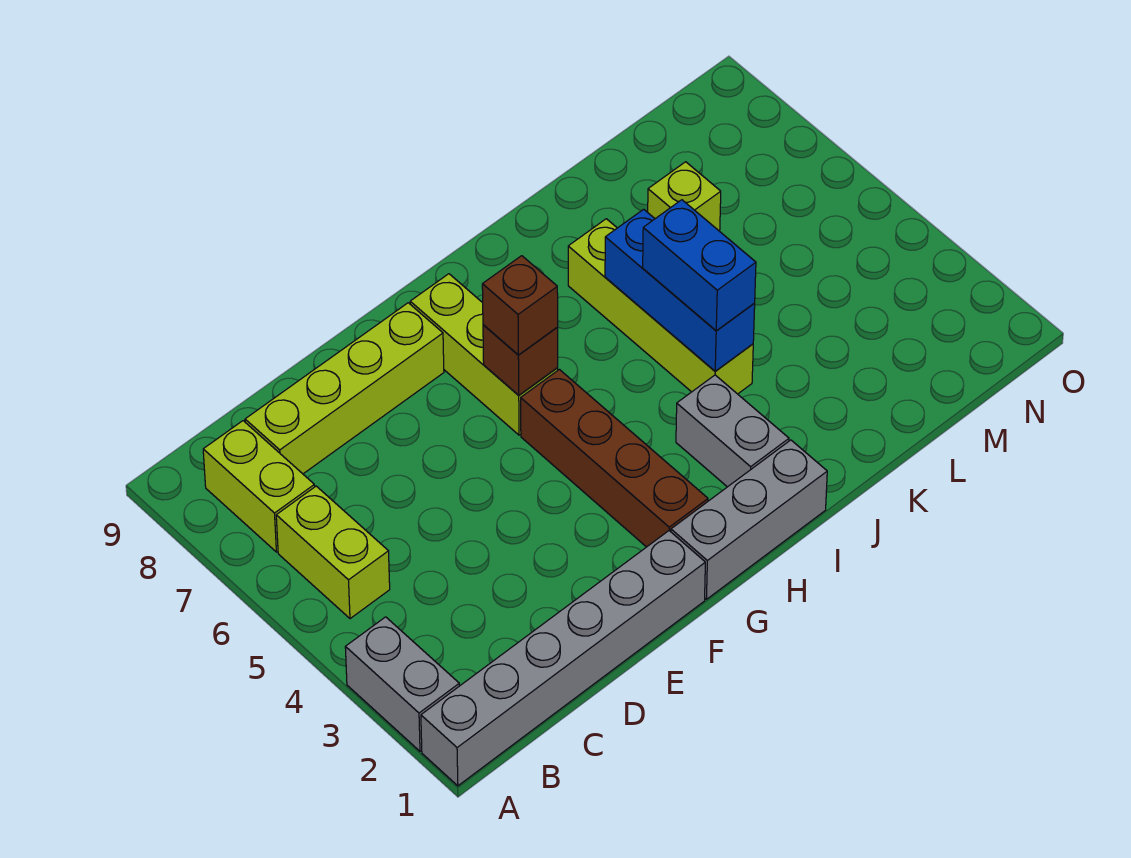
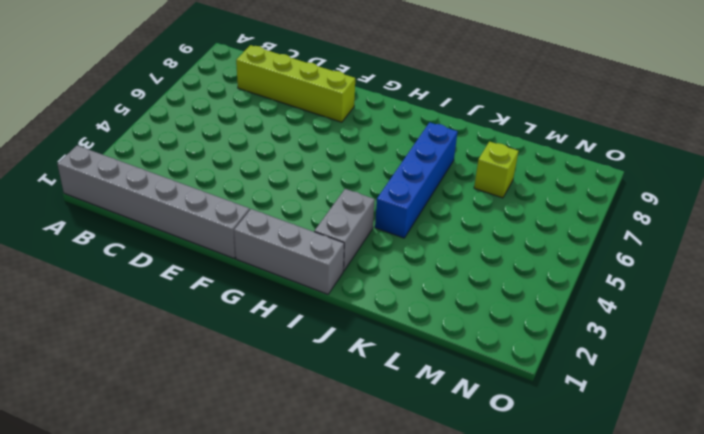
blue brick J4:J7 level 1 -> lime brick J4:J7 level 1
none -> grey brick A2:A3 level 1
none -> lime brick B5:B6 level 1
none -> lime brick B7:B8 level 1

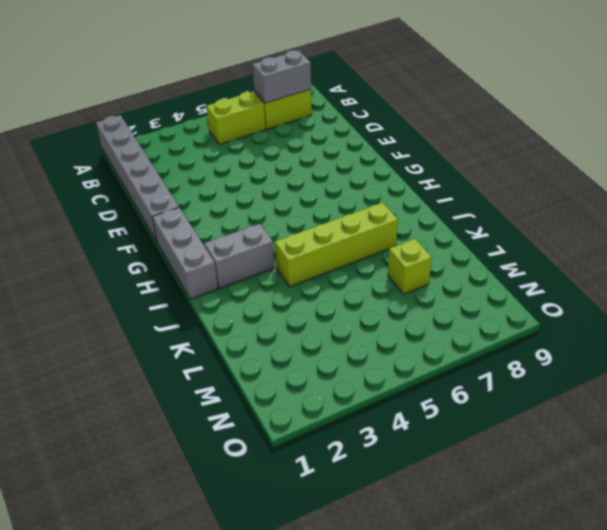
grey brick B7:B8 level 2 -> grey brick A2:A3 level 1
none -> lime brick C8:F8 level 1
none -> brown brick G2:G5 level 1
none -> lime brick G6:G8 level 1

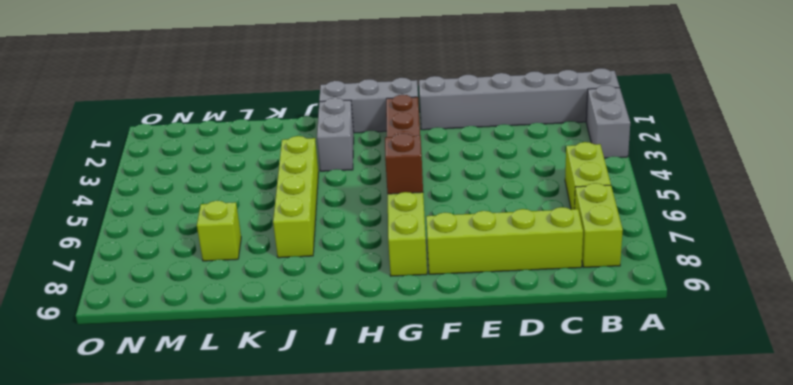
none -> blue brick J4:J6 level 2
none -> brown brick G6 level 3
none -> blue brick J4:J5 level 3

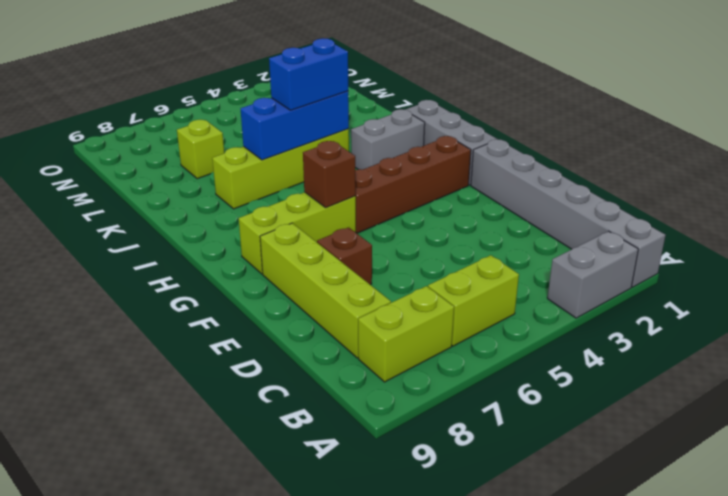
brown brick E7 level 1 -> brown brick G6 level 3

